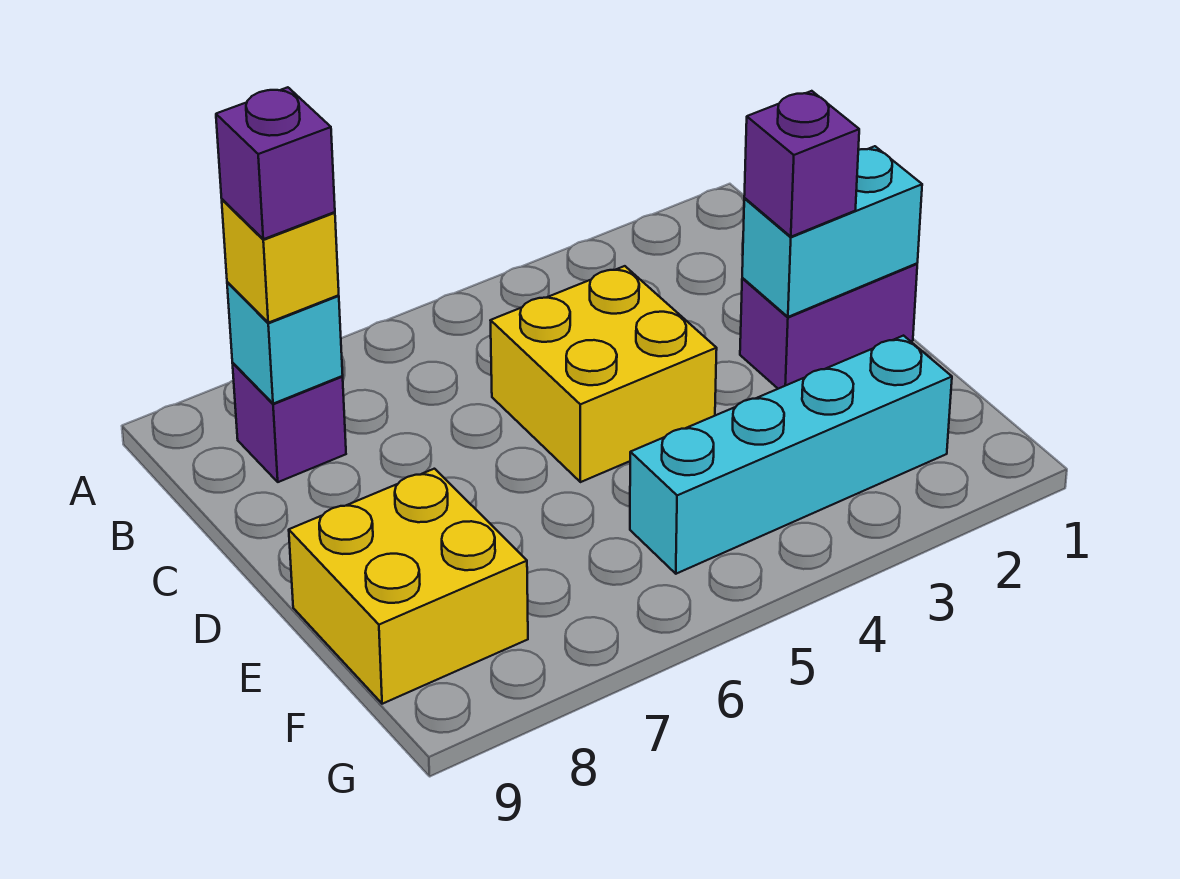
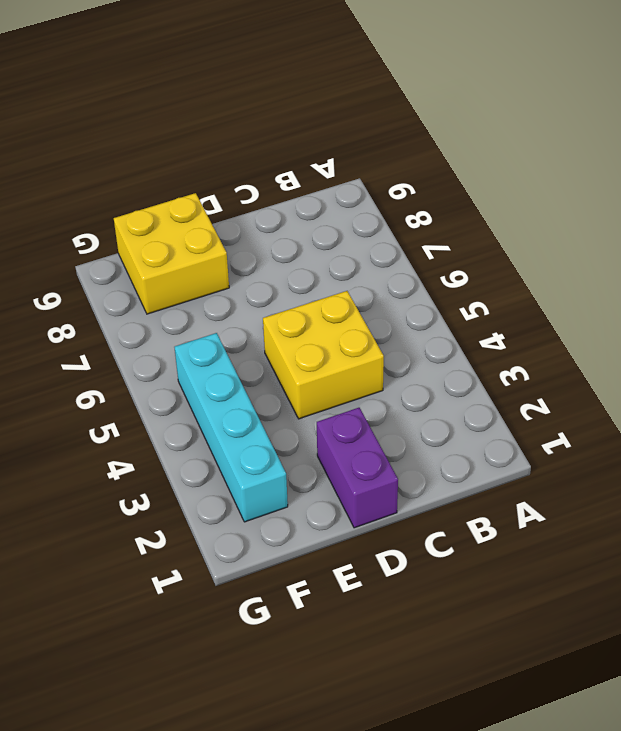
none -> purple brick B8 level 1
none -> cyan brick B8 level 2

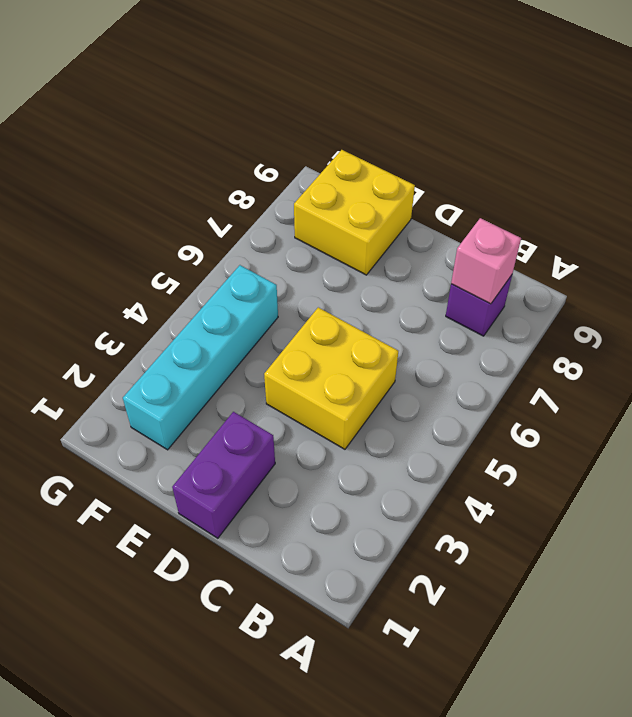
pink brick B8 level 2 -> cyan brick B8 level 2
none -> cyan brick D1:D2 level 2
none -> yellow brick B8 level 3

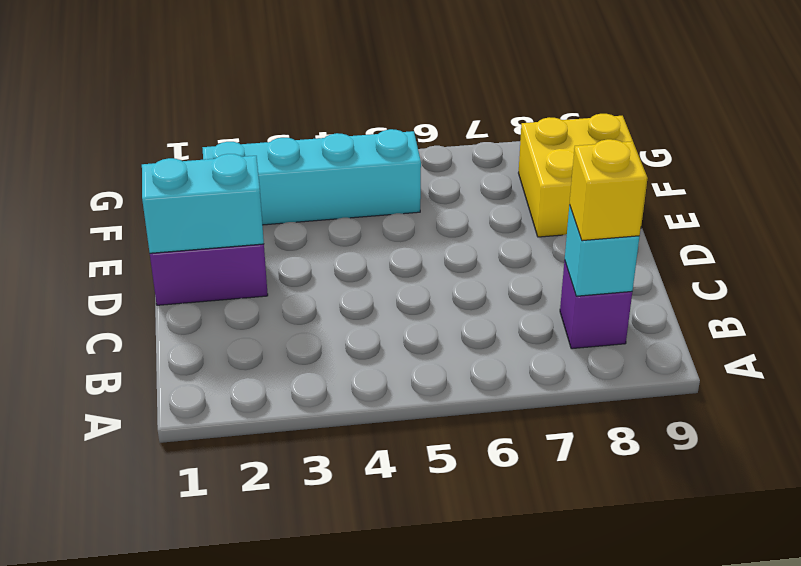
none -> yellow brick C4:D5 level 1
none -> purple brick D2 level 3

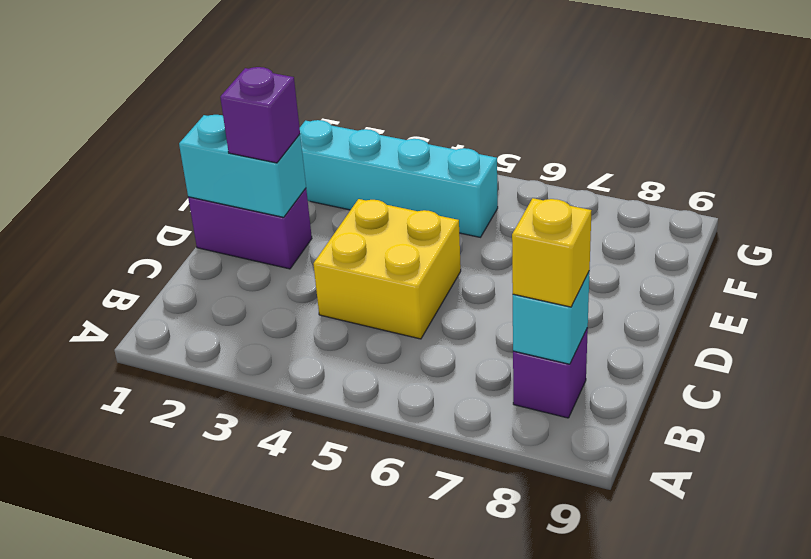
none -> yellow brick E8:F9 level 1
none -> purple brick B8 level 4

